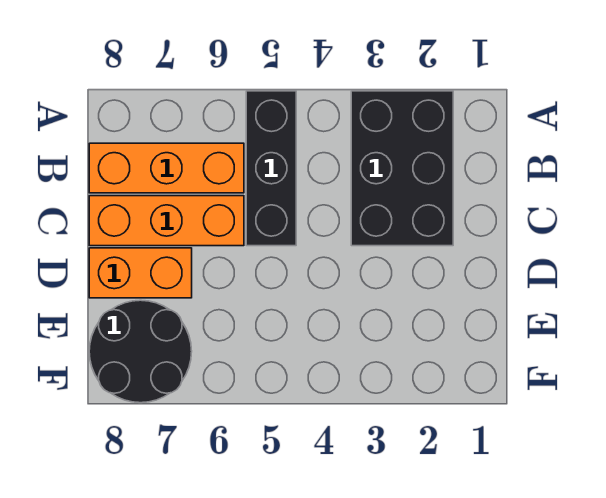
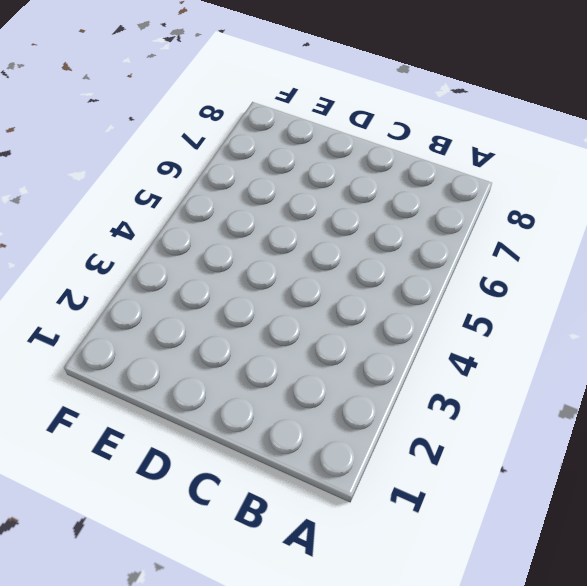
none -> black brick A2:C3 level 1
none -> black brick A5:C5 level 1

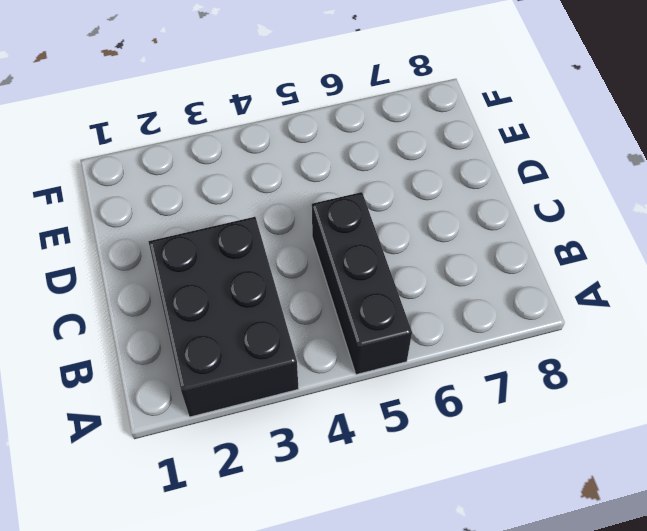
none -> orange brick B6:B8 level 1
none -> orange brick C6:C8 level 1

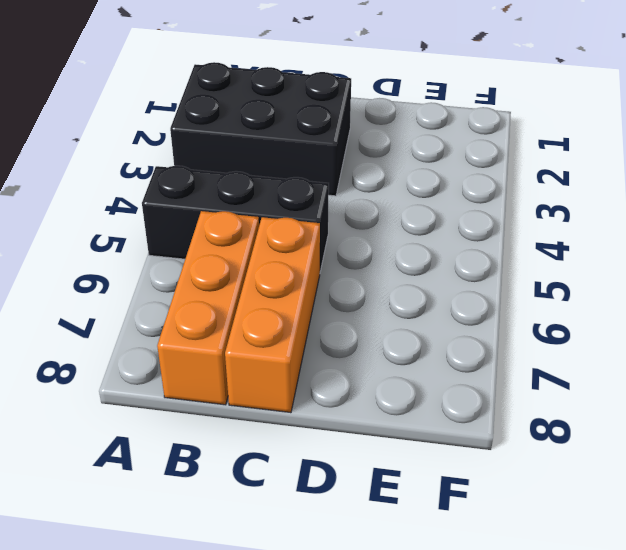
none -> orange brick D7:D8 level 1
none -> black round brick E7:F8 level 1

